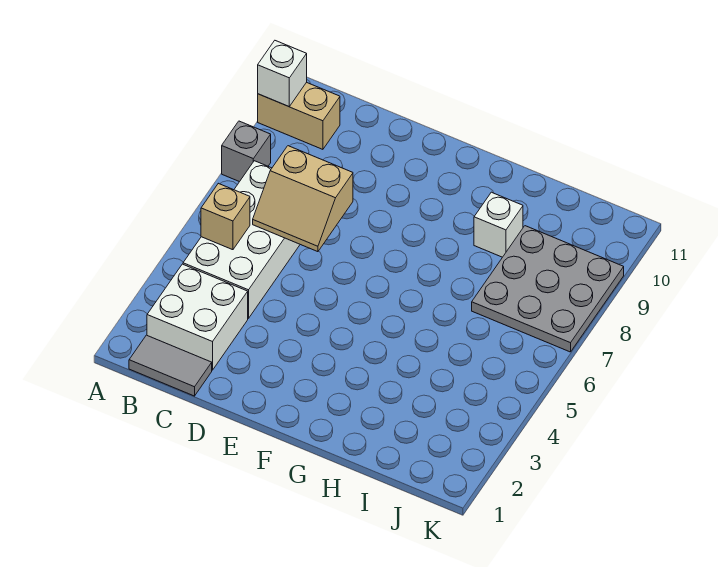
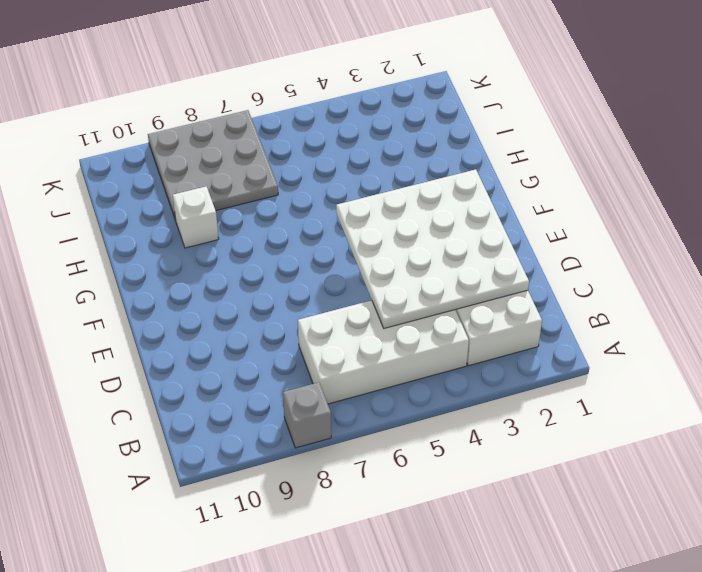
white plate C2:F5 level 2 -> none
none -> tan brick A10:B10 level 1
none -> grey tile B1:C1 level 1

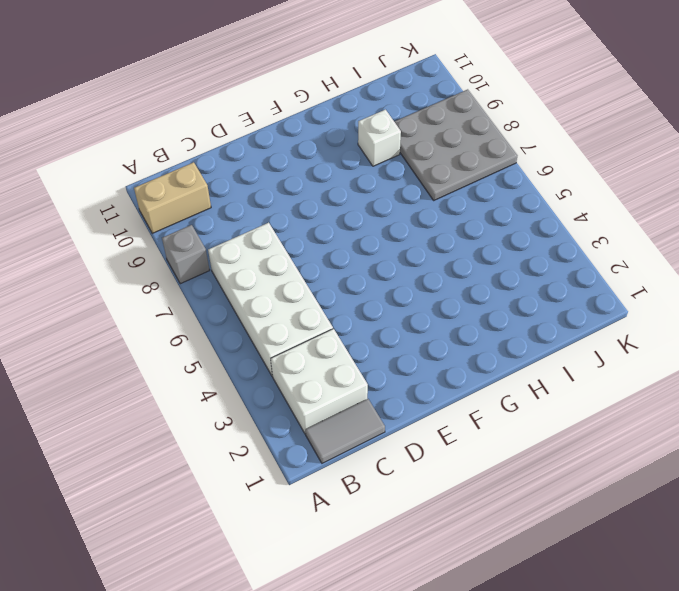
none -> white brick A10 level 2
none -> tan brick B5 level 2

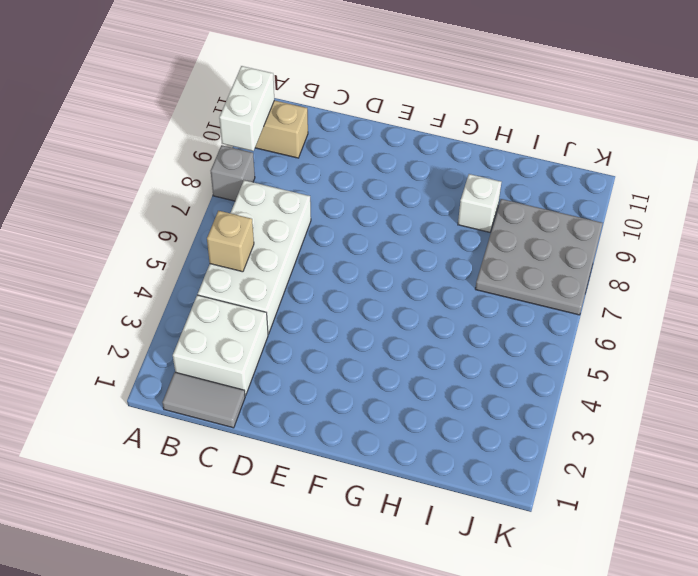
white brick A9:A10 level 2 -> white brick A10 level 2
none -> tan slope C6:D7 level 2 top 7

